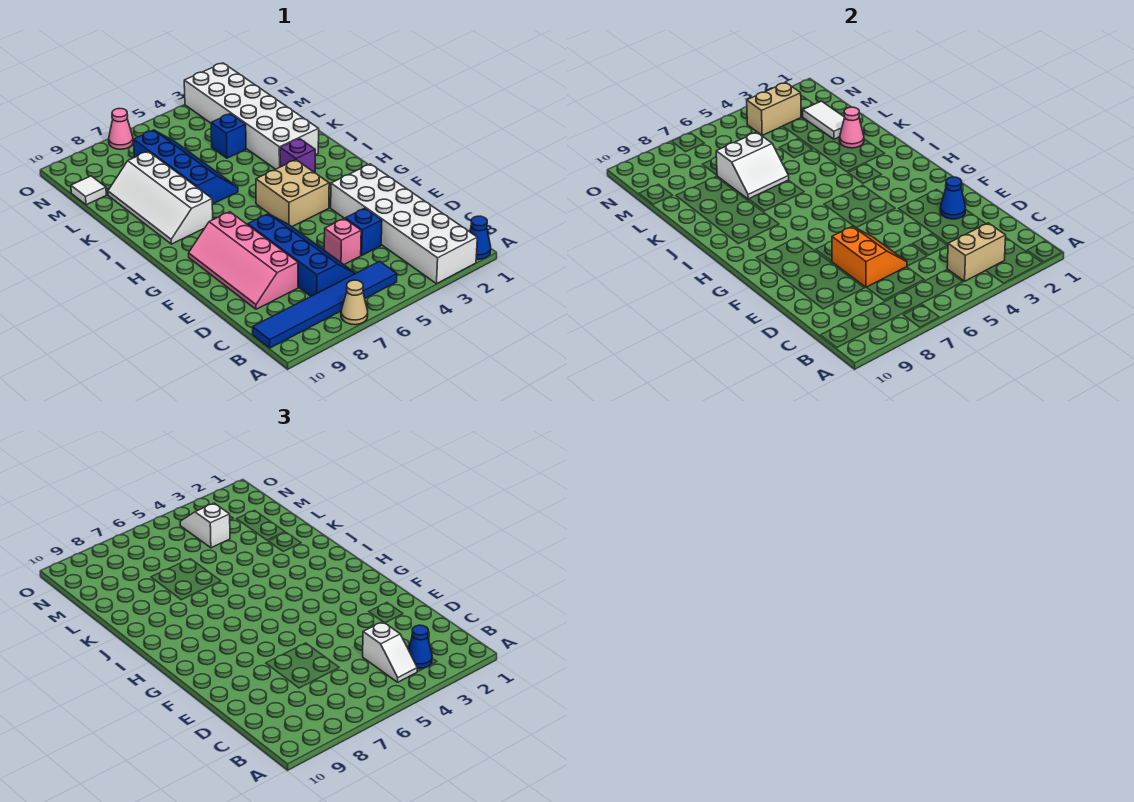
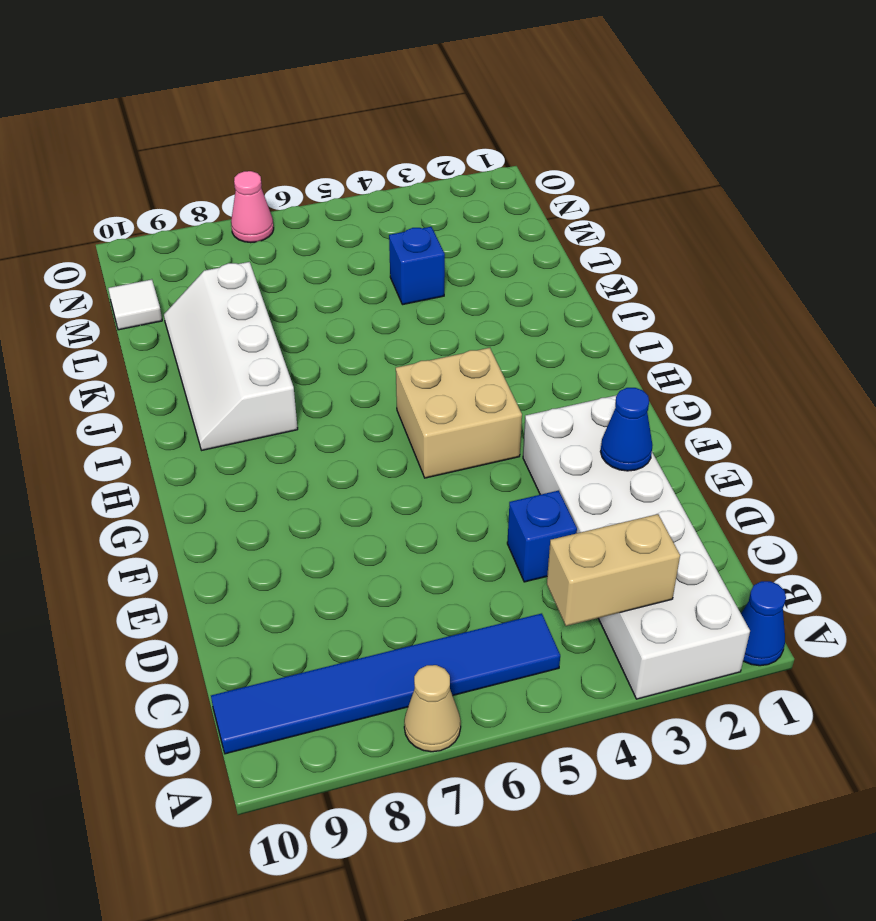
none -> blue slope C6:F7 level 1 top 7
none -> pink brick D5 level 1
none -> pink slope D8:G9 level 1 top 8

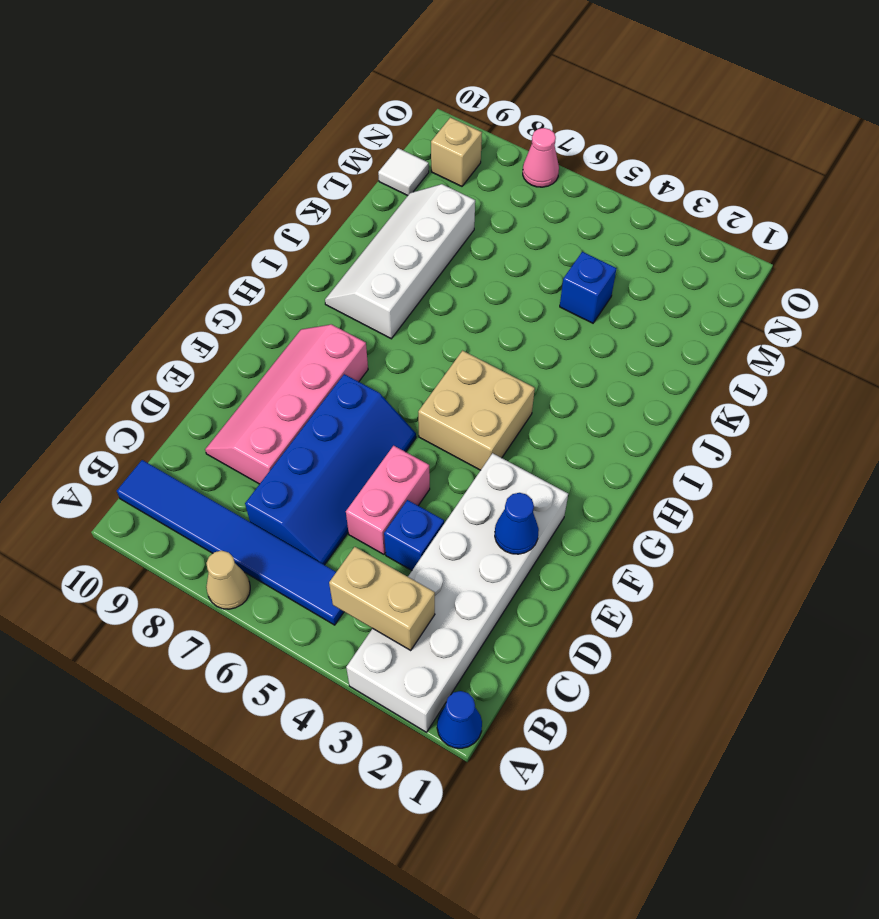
pink brick D5:E5 level 1 -> pink brick D5 level 1
tan brick N9 level 1 -> none
none -> purple brick I3 level 1
none -> white brick J2:O3 level 1
none -> blue slope J6:M7 level 1 top 7

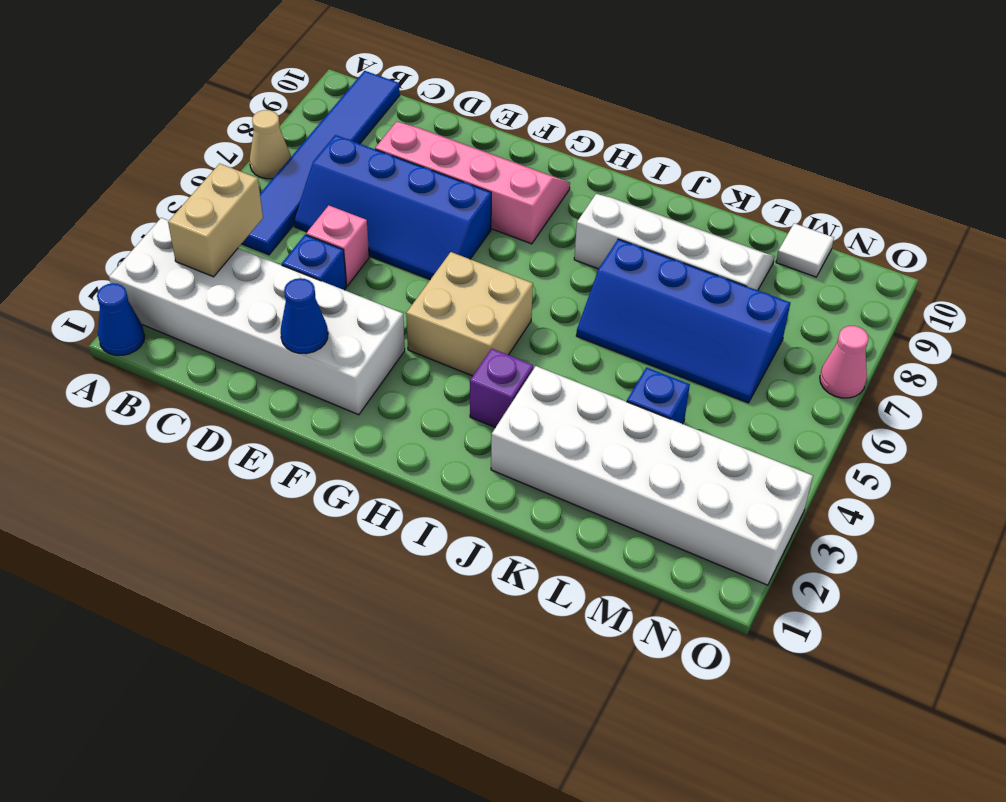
none -> orange slope D6:E7 level 2 top 7
none -> pink cone K2 level 2
none -> white slope K6:L7 level 2 top L

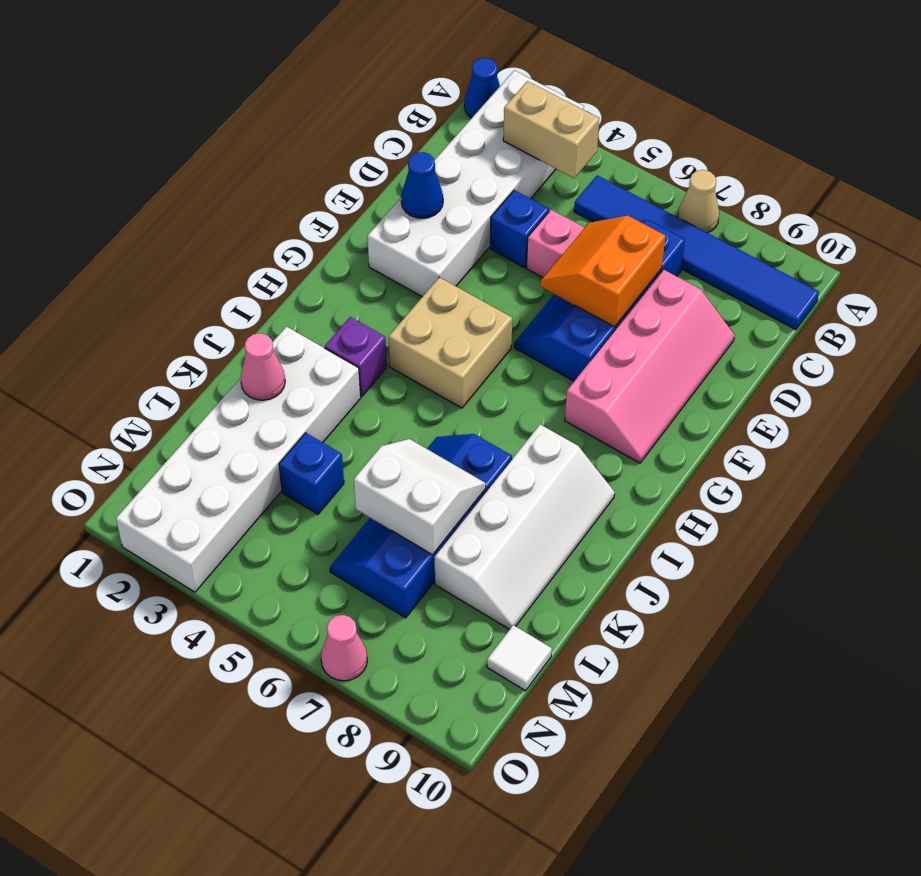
none -> white tile L2:M2 level 2
none -> tan brick N3:N4 level 2
none -> blue cone B3 level 3

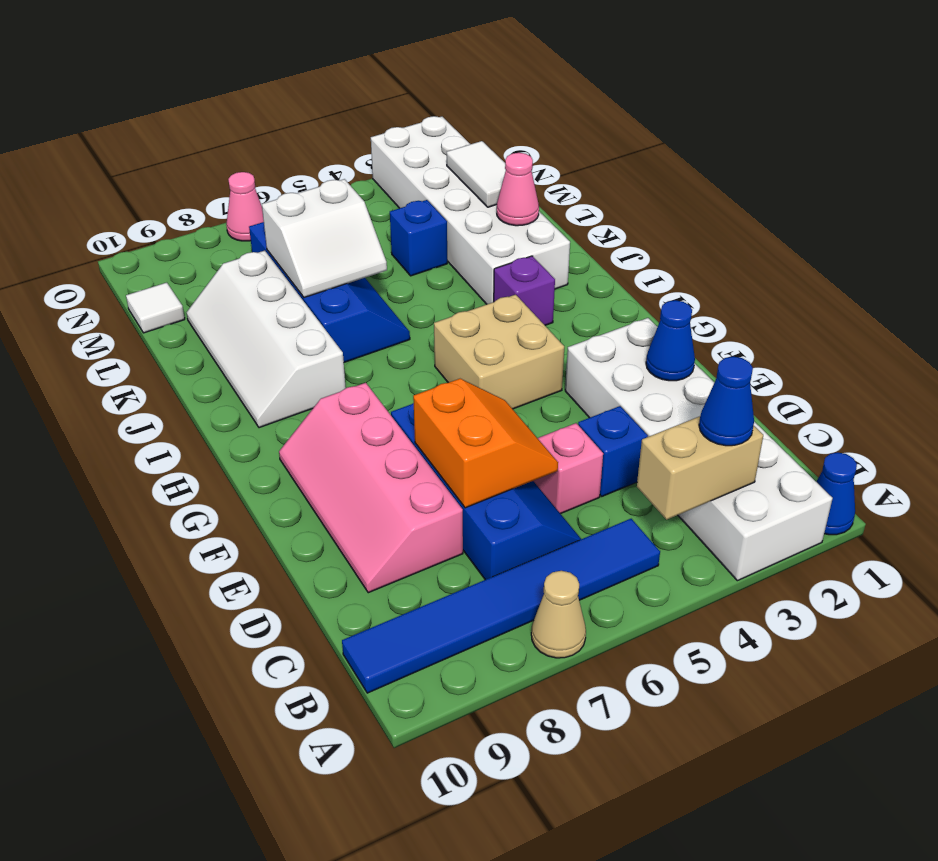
none -> tan brick N3:N4 level 2
none -> white slope B4:C4 level 3 top C
none -> white slope M4:N4 level 3 top M

